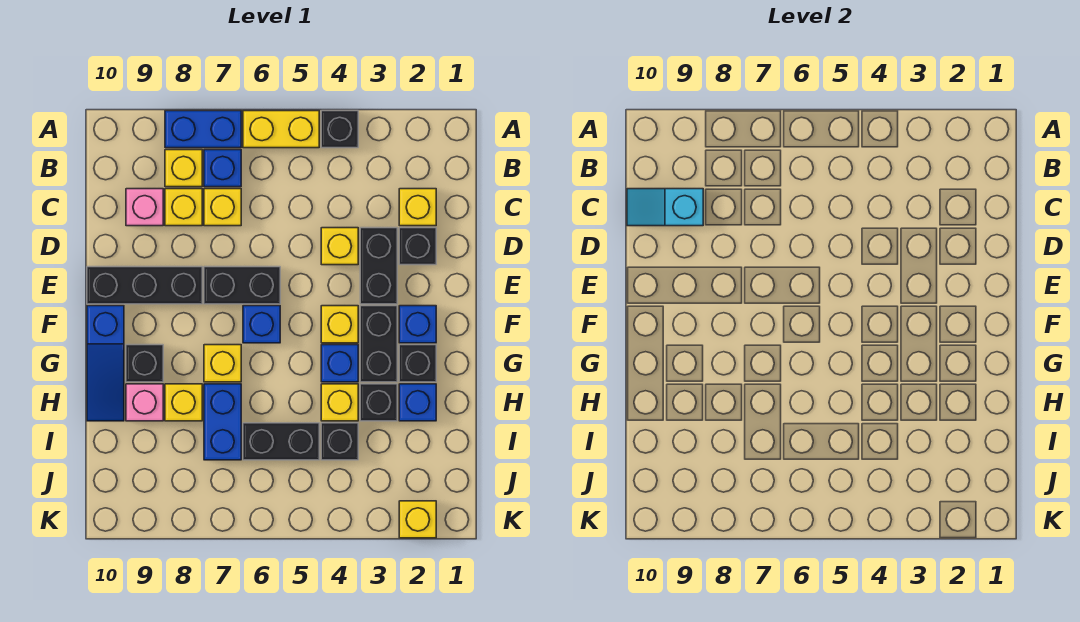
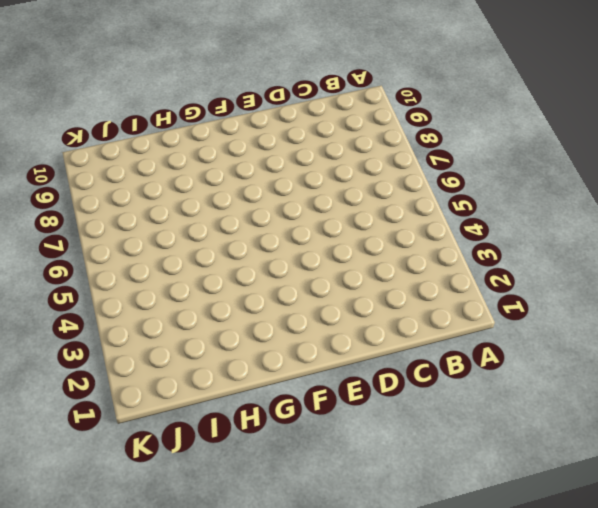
none -> black brick A4 level 1
none -> yellow brick A5:A6 level 1
none -> blue brick A7:A8 level 1
none -> blue brick B7 level 1

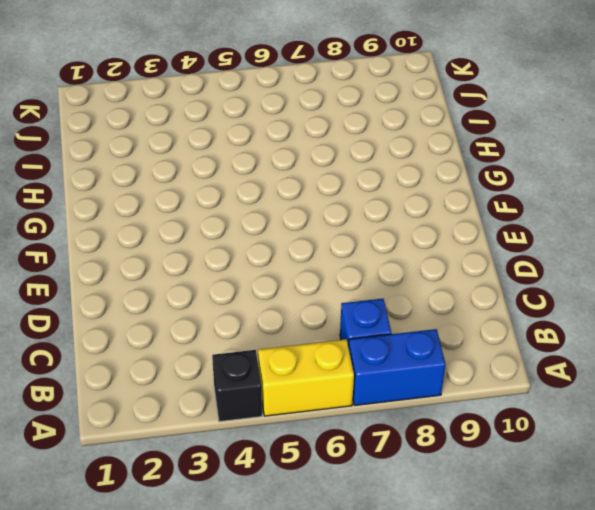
none -> yellow brick B8 level 1
none -> yellow brick C2 level 1
none -> yellow brick C7 level 1
none -> yellow brick C8 level 1

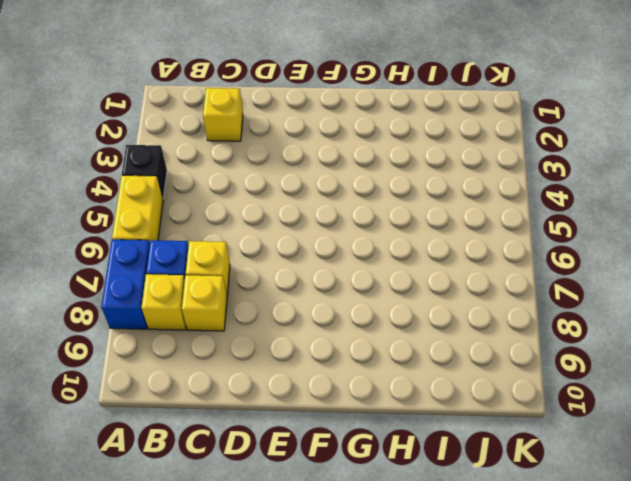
none -> pink brick C9 level 1
none -> black brick D2 level 1
none -> black brick D3:E3 level 1
none -> yellow brick D4 level 1

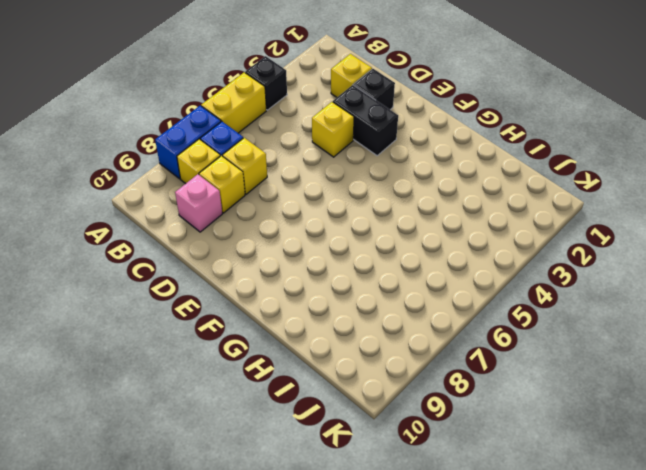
none -> black brick E6:E7 level 1
none -> black brick E8:E10 level 1
none -> blue brick F2 level 1
none -> black brick F3:G3 level 1

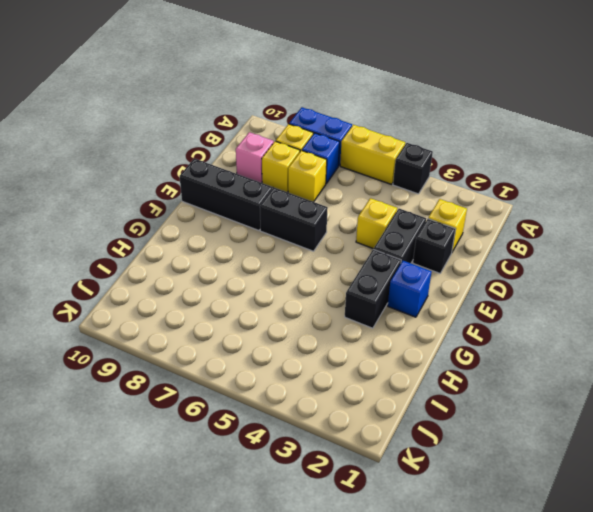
none -> yellow brick F4 level 1
none -> blue brick F6 level 1
none -> blue slope F10:H10 level 1 top F
none -> black brick G2 level 1

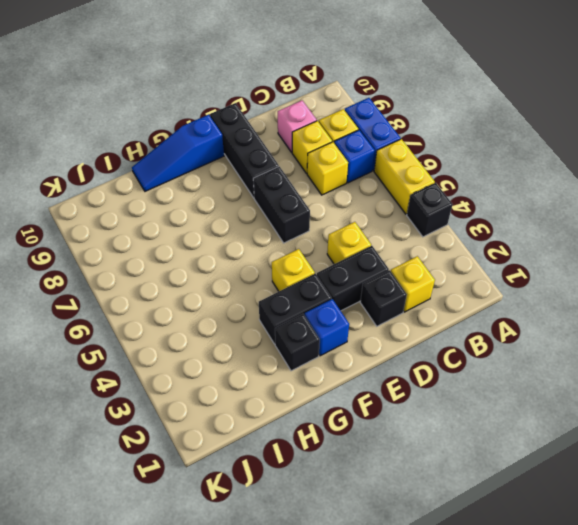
none -> blue brick F6 level 1
none -> blue brick G4 level 1
none -> yellow brick G7 level 1
none -> black brick G9 level 1

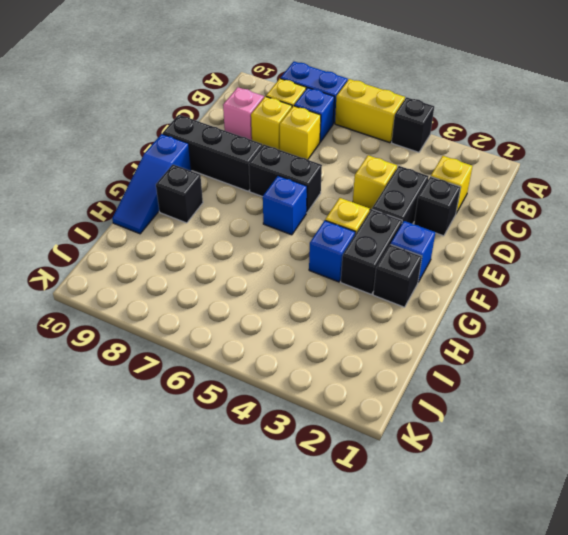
none -> yellow brick G7 level 1
none -> blue brick H2 level 1
none -> black brick H3 level 1
none -> yellow brick H4 level 1

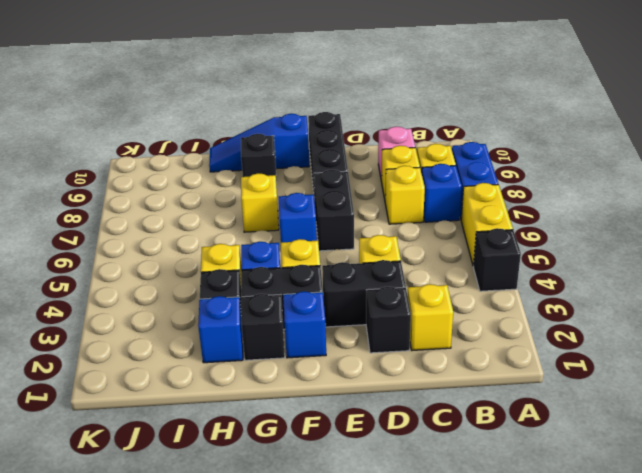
none -> blue brick H7:I7 level 1
none -> yellow brick H8 level 1
none -> pink brick H9 level 1
none -> black brick I4 level 1

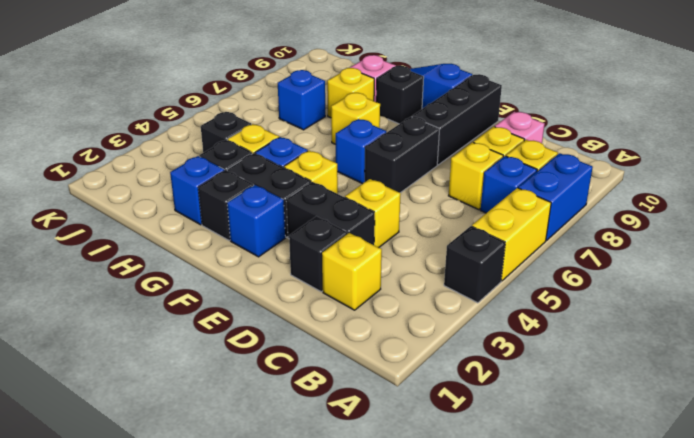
blue brick I7 level 1 -> blue brick H7:I7 level 1
none -> black brick I5:I6 level 1
none -> yellow brick K2 level 1
none -> cyan slope C9:C10 level 2 top 9

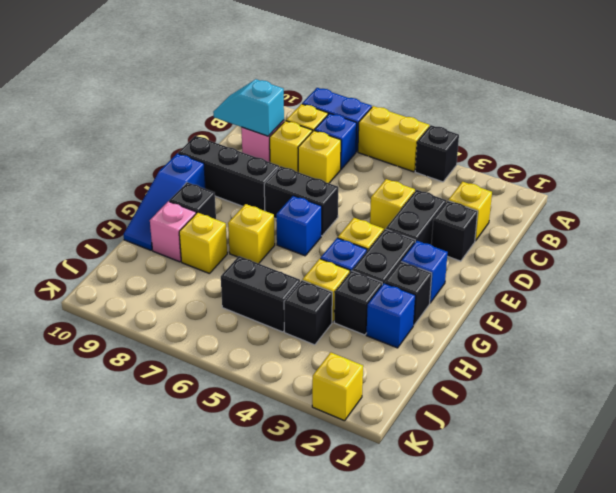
none -> blue brick H7:I7 level 1

